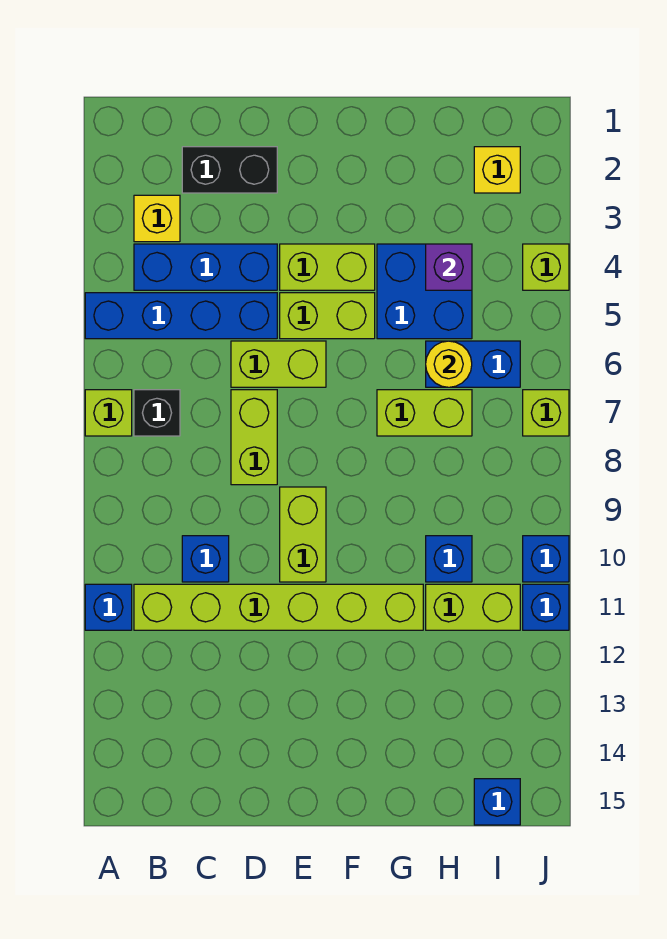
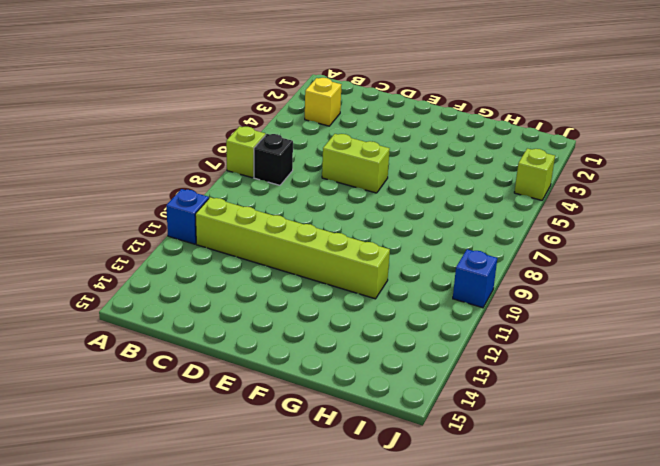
none -> blue brick A5:D5 level 1
none -> blue brick B4:D4 level 1
none -> black brick C2:D2 level 1

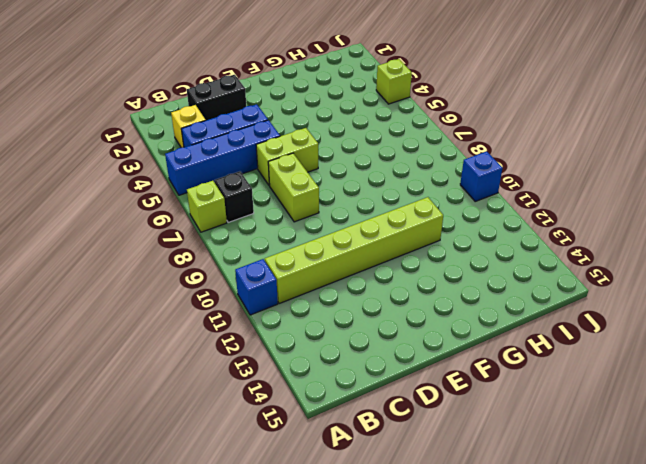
none -> blue brick C10 level 1
none -> lime brick E4:F4 level 1
none -> lime brick E5:F5 level 1

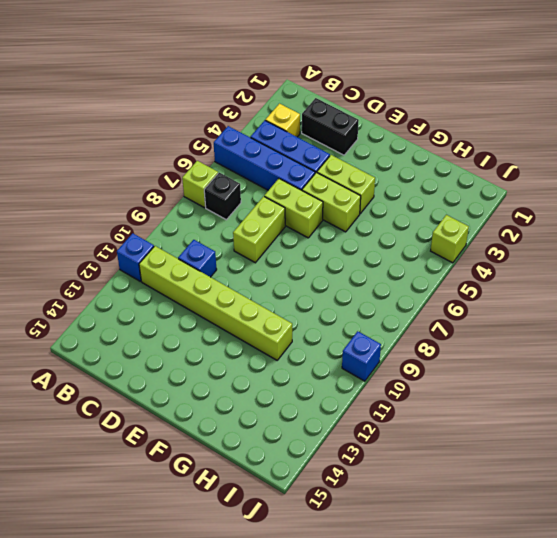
none -> lime brick E9:E10 level 1
none -> blue brick G4:H5 level 1
none -> lime brick G7:H7 level 1

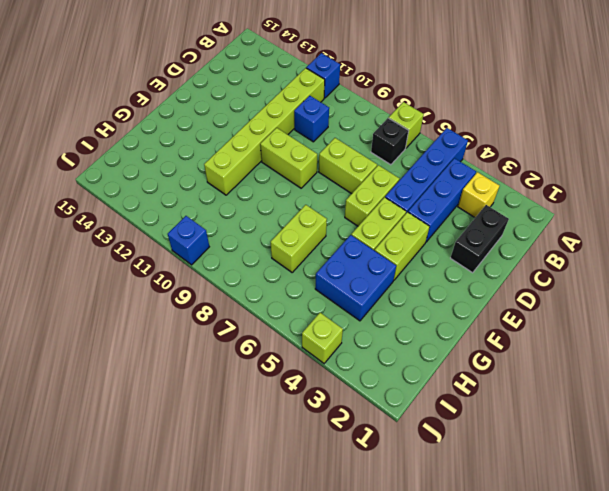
none -> blue brick H6:I6 level 1
none -> blue brick H10 level 1
none -> lime brick H11:I11 level 1

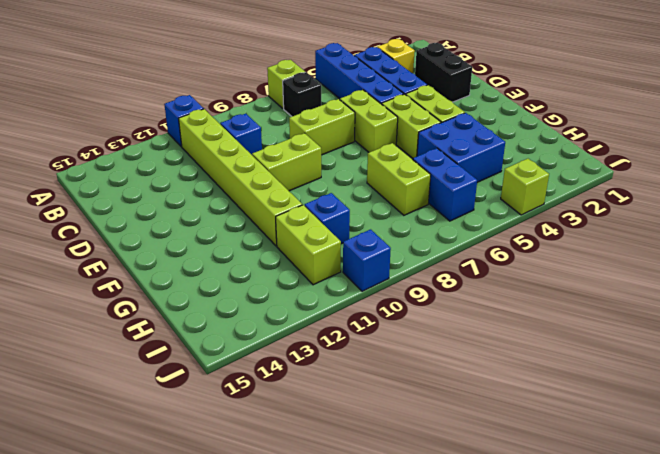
none -> yellow brick I2 level 1
none -> blue brick I15 level 1
none -> lime brick J7 level 1

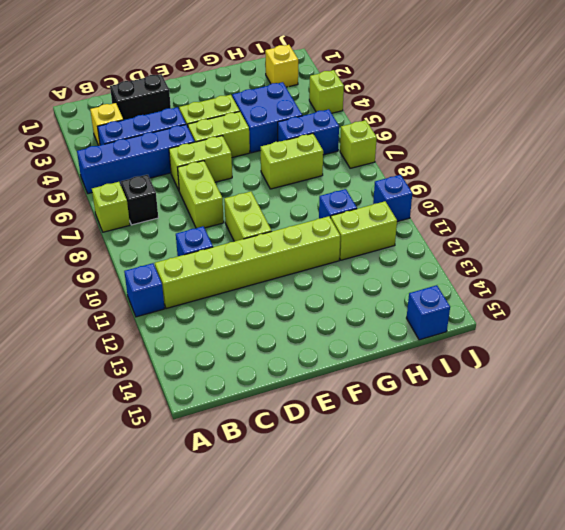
none -> blue brick J11 level 1
none -> purple brick H4 level 2
none -> yellow round brick H6 level 2

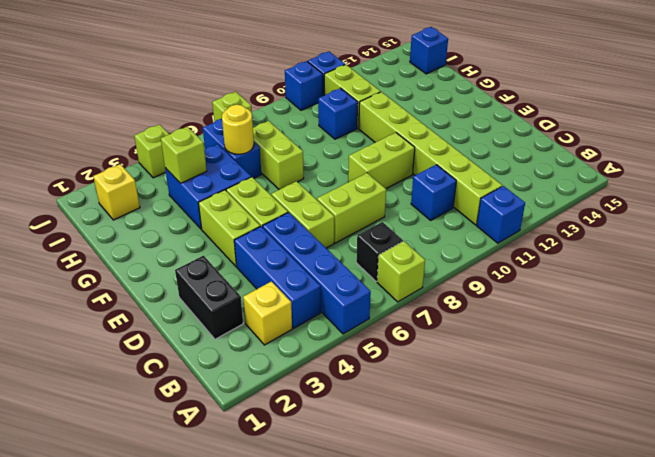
lime brick H4 level 2 -> purple brick H4 level 2

